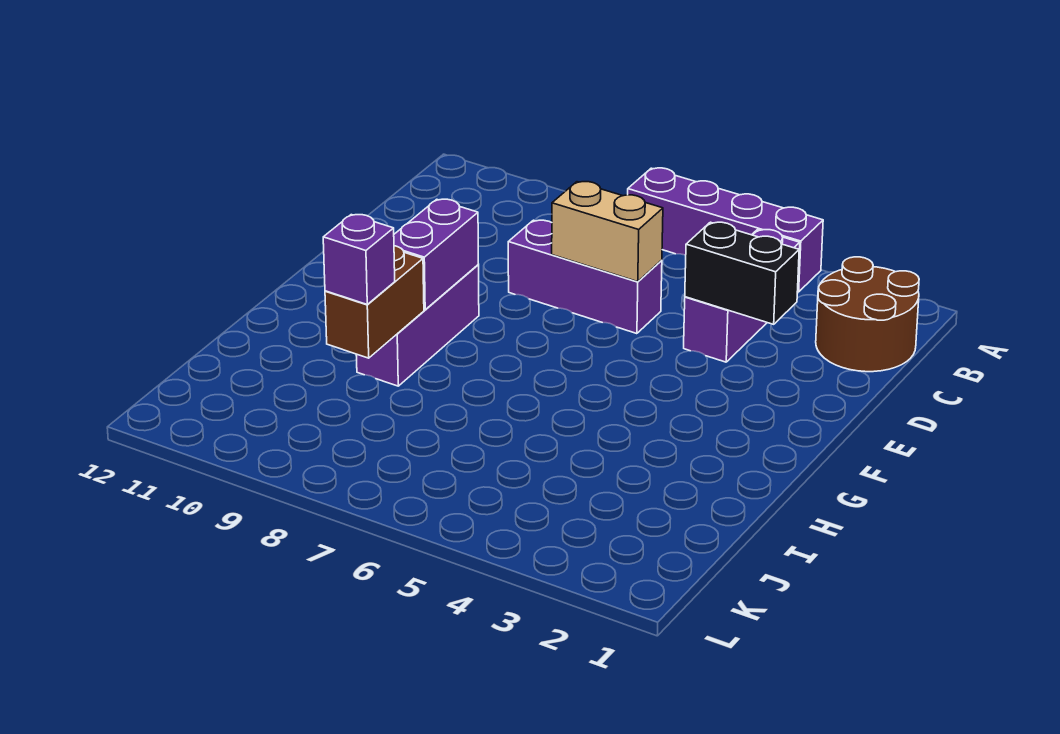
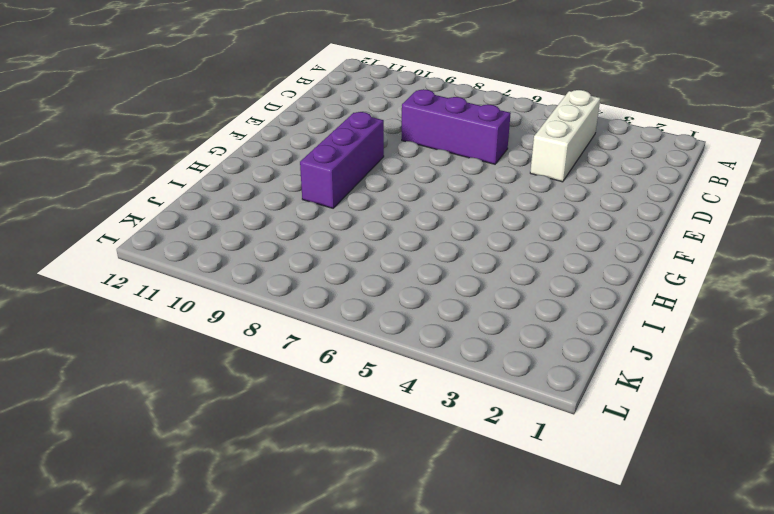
white brick B4:D4 level 1 -> purple brick B4:D4 level 1
none -> purple brick A4:A7 level 1
none -> brown round brick B1:C2 level 1

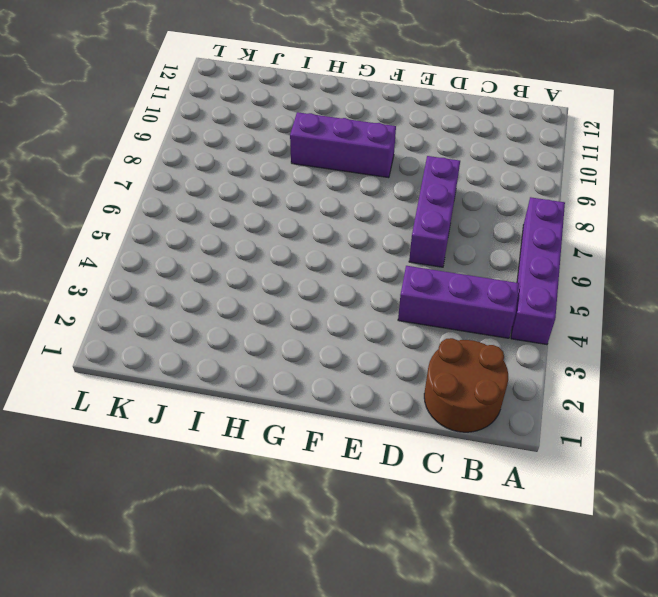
none -> black brick D3:D4 level 2
none -> tan brick D6:D7 level 2

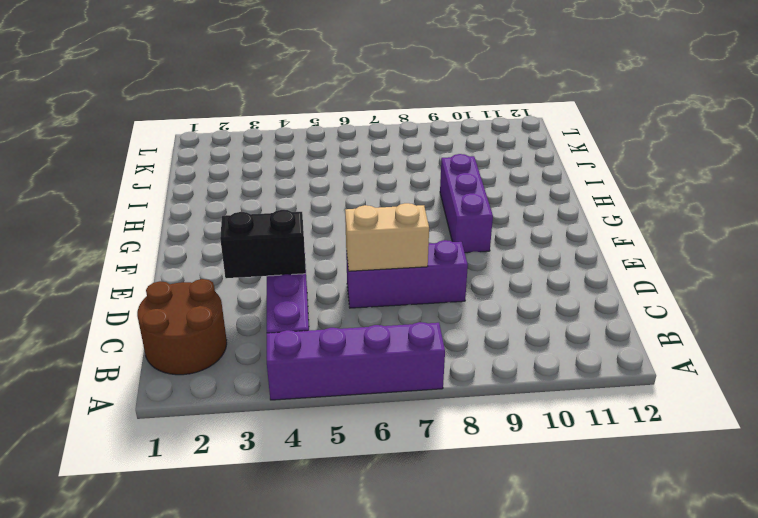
none -> purple brick F9:G9 level 2
none -> brown brick H9:I9 level 2

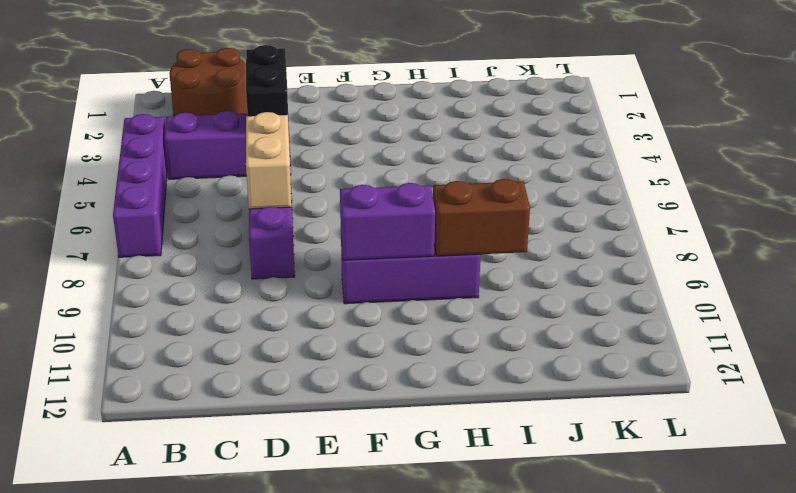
none -> purple brick I9 level 3

